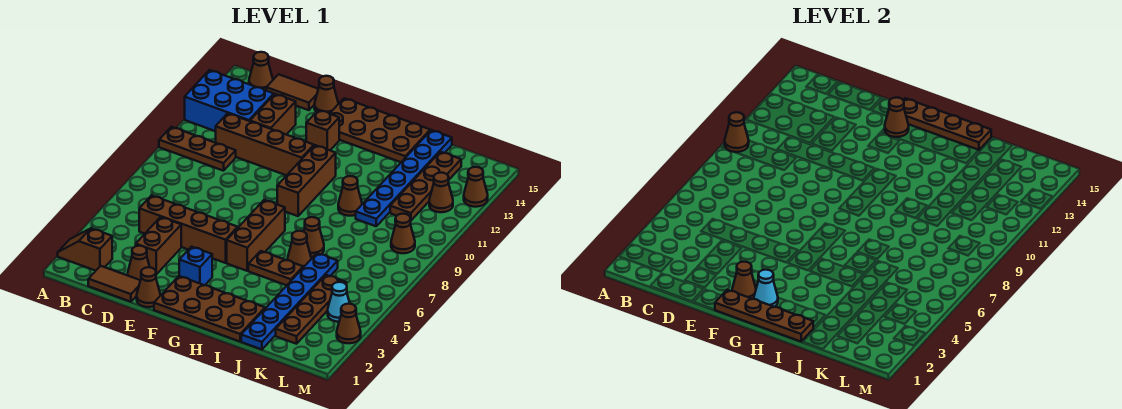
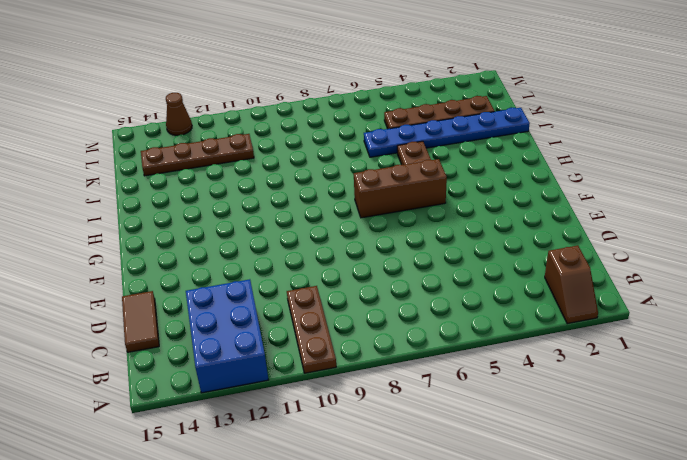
none -> brown cone B15 level 1
none -> brown tile C1:D1 level 1
none -> brown brick C5:F5 level 1
none -> brown brick C11:F11 level 1

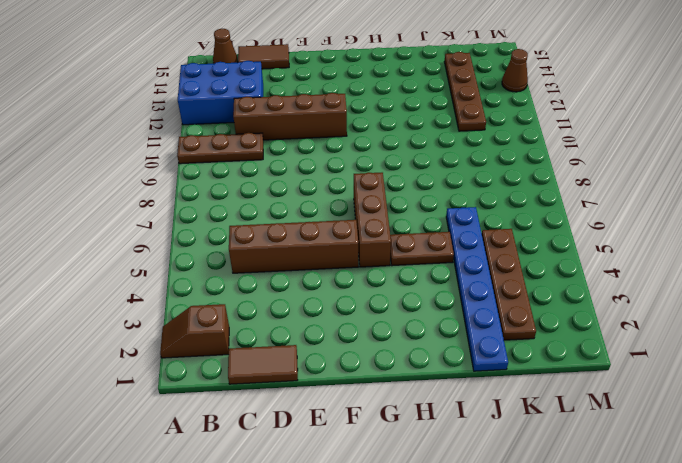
none -> brown cone D2 level 1
none -> brown brick D3:D4 level 1
none -> brown brick D12:D13 level 1
none -> brown cone E1 level 1

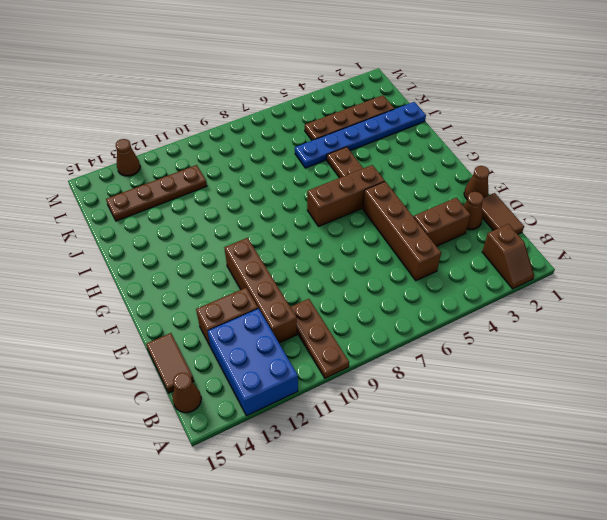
none -> brown cone E15 level 1
none -> brown plate F1:I2 level 1
none -> blue brick F3 level 1
none -> brown brick F13 level 1

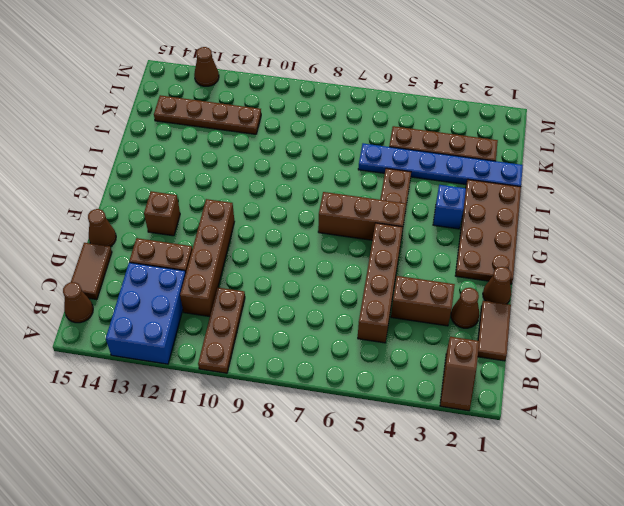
blue brick H3 level 1 -> blue brick F3 level 1
none -> brown plate F14:I15 level 1
none -> brown brick G9:G11 level 1
none -> brown cone I6 level 1
none -> brown cone I7 level 1

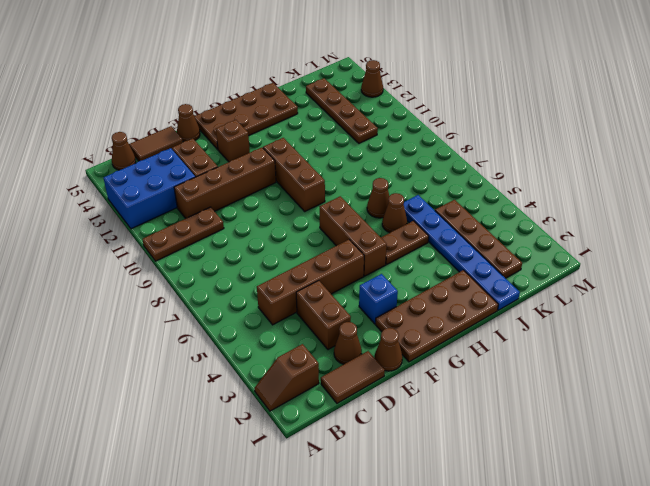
none -> brown cone I10 level 1
none -> blue plate J10:J15 level 1
none -> cyan cone L4 level 1
none -> brown cone L9 level 1

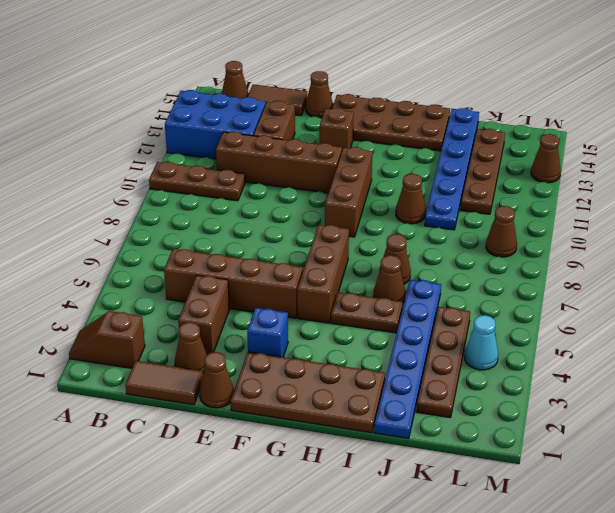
none -> brown cone L12 level 1
none -> brown cone M3 level 1
none -> brown cone A10 level 2
none -> brown plate F1:I1 level 2

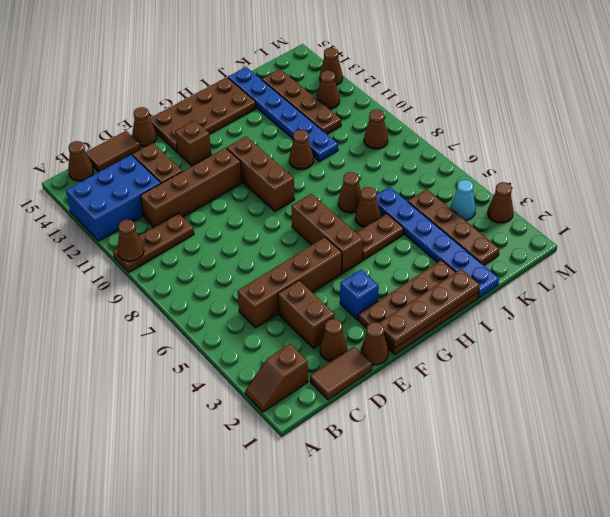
none -> brown cone F2 level 2
none -> brown cone F14 level 2
none -> brown plate F15:I15 level 2
none -> cyan cone G2 level 2

